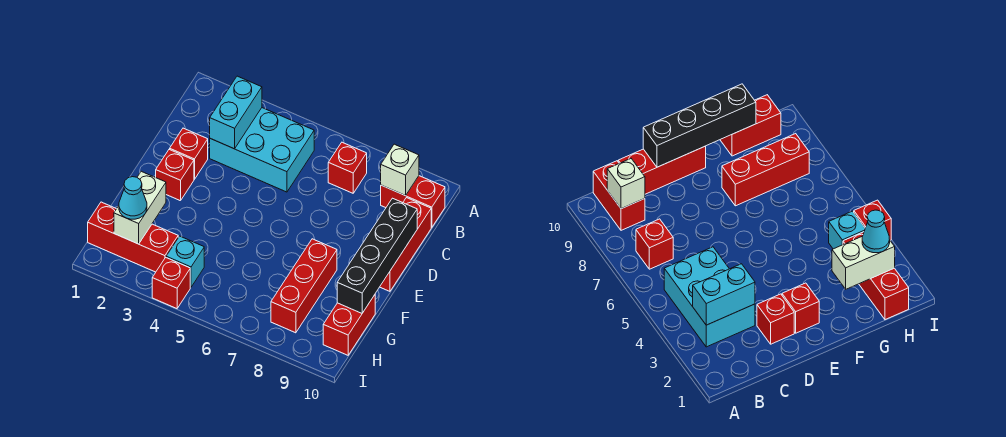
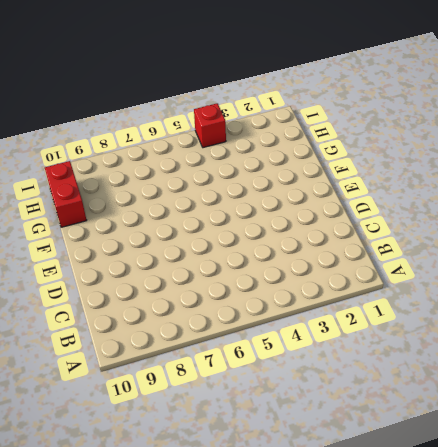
none -> cyan brick B3:C5 level 1
none -> red brick B7 level 1
none -> red brick B9:B10 level 1

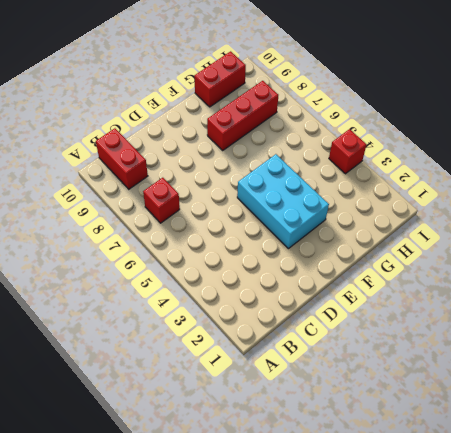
cyan brick E3:F5 level 1 -> cyan brick B3:C5 level 1
none -> red brick C10:E10 level 1
none -> red brick D2 level 1
none -> red brick E2 level 1

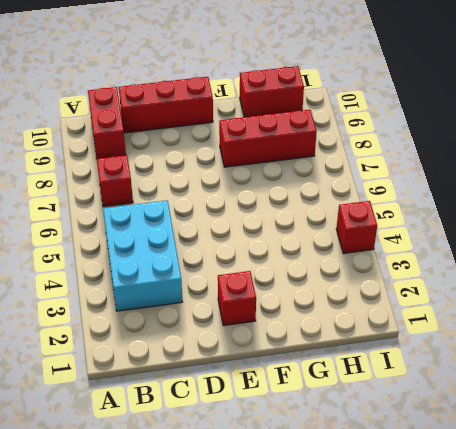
none -> red brick D2 level 1
none -> red brick H1:H3 level 1
none -> cyan brick H4 level 1

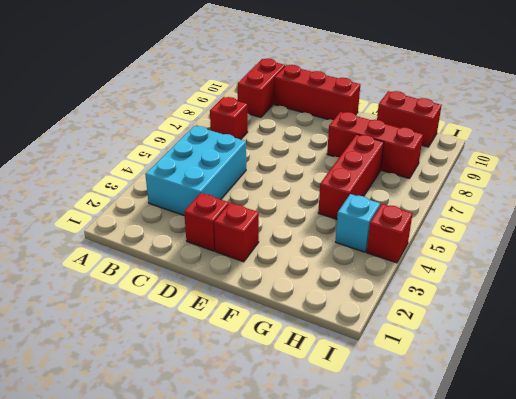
red brick G5:G7 level 1 -> red brick H1:H3 level 1
none -> cyan brick B3:C3 level 2
none -> white brick B9 level 2
none -> black brick D10:G10 level 2

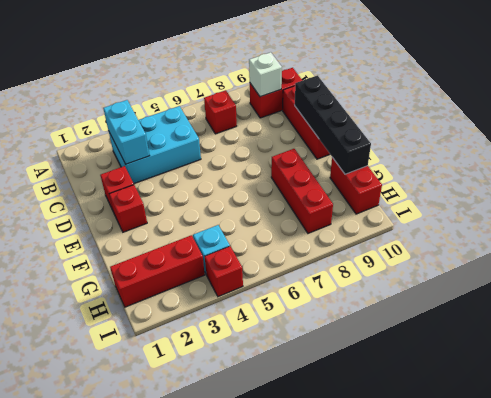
none -> white brick G2:H2 level 2
none -> cyan cone H2 level 3

